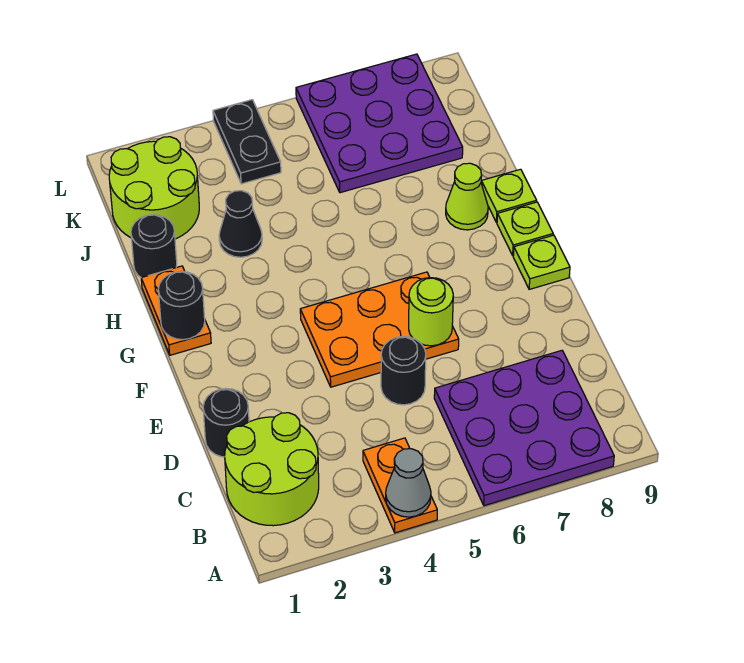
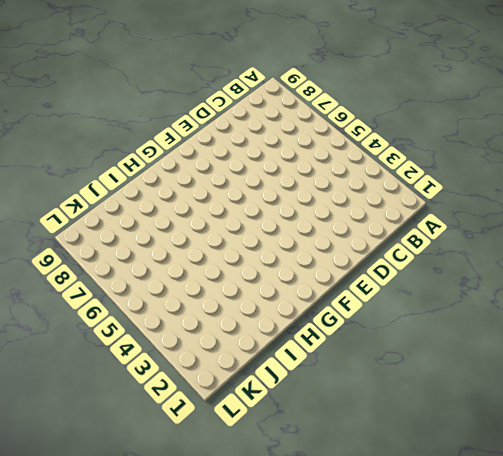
none -> orange plate A4:B4 level 1
none -> purple plate A6:C8 level 1
none -> lime round brick B1:C2 level 1

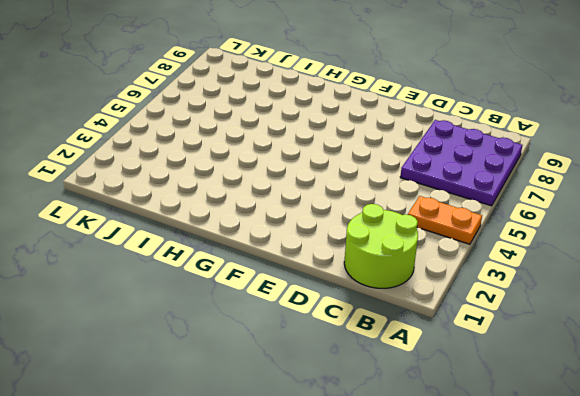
none -> black round brick D1 level 1
none -> black round brick D5 level 1
none -> orange plate E4:F6 level 1

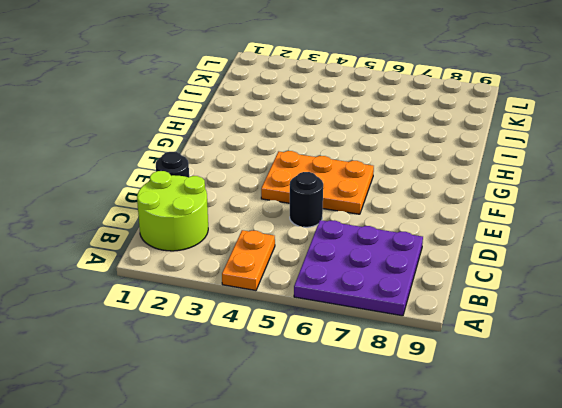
none -> lime plate F9 level 1
none -> orange plate G1:H1 level 1
none -> lime plate G9 level 1

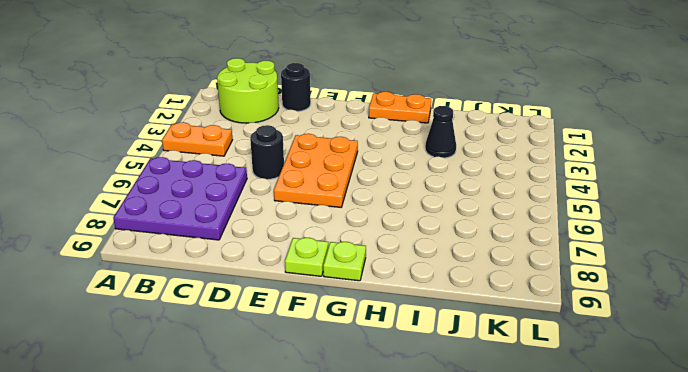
none -> lime cone H8 level 1
none -> lime plate H9 level 1
none -> black round brick I1 level 1

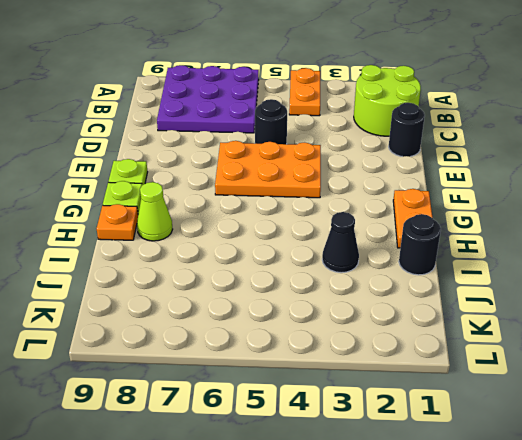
orange plate H9 level 1 -> lime plate H9 level 1
none -> lime round brick J1:K2 level 1
none -> purple plate J6:L8 level 1
none -> black plate K4:L4 level 1

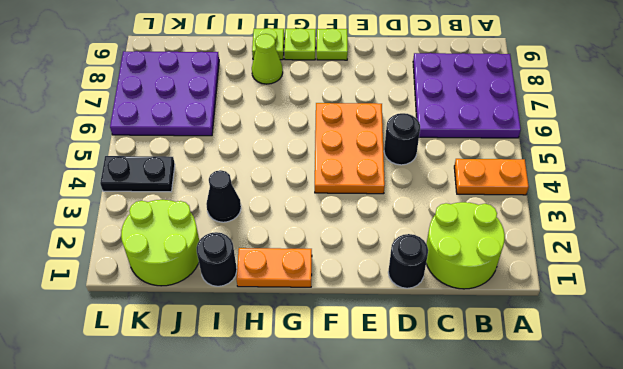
none -> grey cone A4 level 2
none -> lime round brick E6 level 2
none -> black round brick G1 level 2

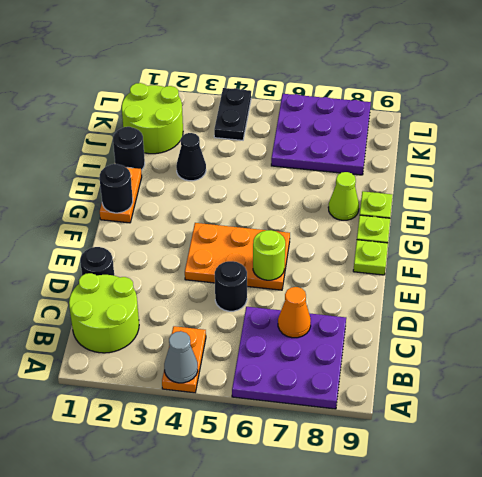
orange cone C7 level 2 -> none

